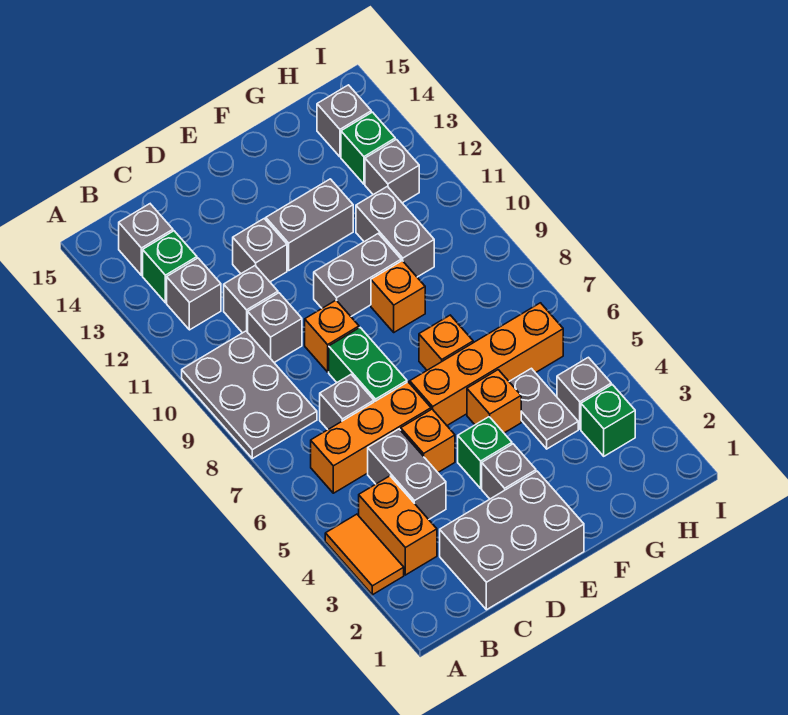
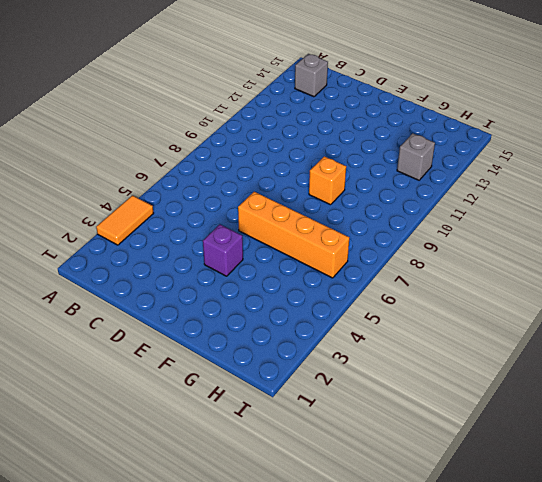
purple brick E4 level 1 -> green brick E4 level 1
none -> grey plate A8:B10 level 1
none -> orange brick B3:B4 level 1
none -> orange brick B6:D6 level 1
none -> grey brick B12 level 1

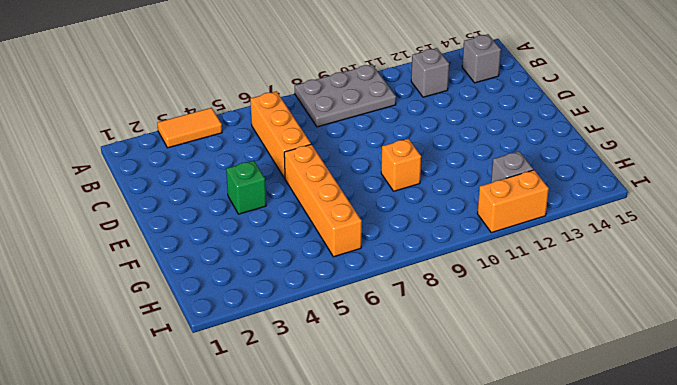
orange brick I11:I12 level 1 -> orange brick B3:B4 level 1
none -> green brick B13 level 1
none -> grey brick C1:E2 level 1
none -> grey brick C4:C5 level 1
none -> grey brick C7 level 1

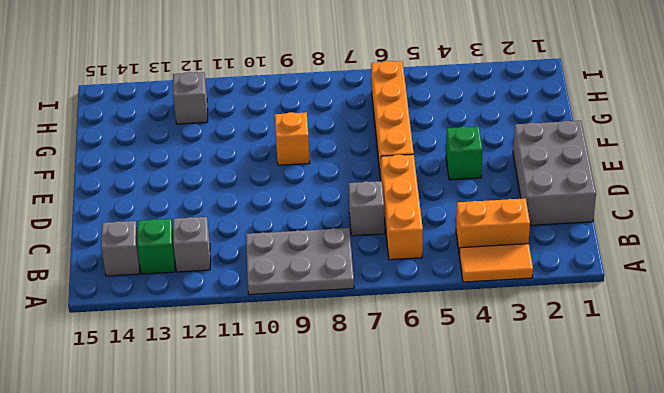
none -> grey brick C4:C5 level 1
none -> grey brick C10 level 1
none -> grey brick C11 level 1
none -> orange brick D5 level 1

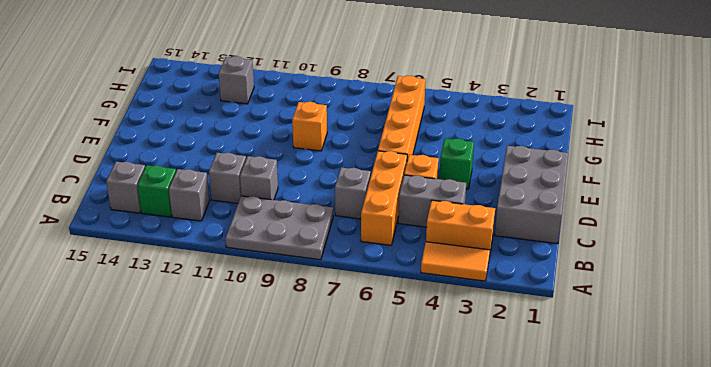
none -> green brick D7:D8 level 1
none -> orange brick D9 level 1
none -> grey brick D12 level 1
none -> grey brick E3 level 1

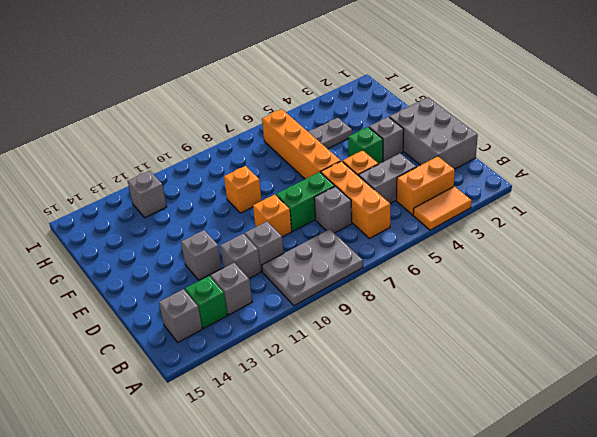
none -> grey brick E10:F10 level 1
none -> grey brick E12:F12 level 1
none -> orange brick F5 level 1
none -> orange brick F7 level 1

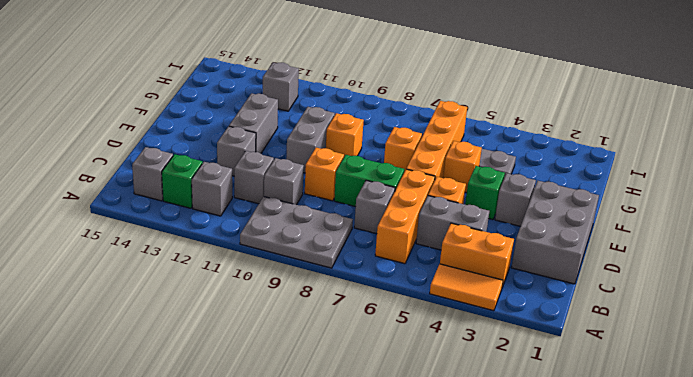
none -> grey brick G10:G11 level 1
none -> green brick H3 level 1
none -> grey brick H4 level 1
none -> green brick H13 level 1

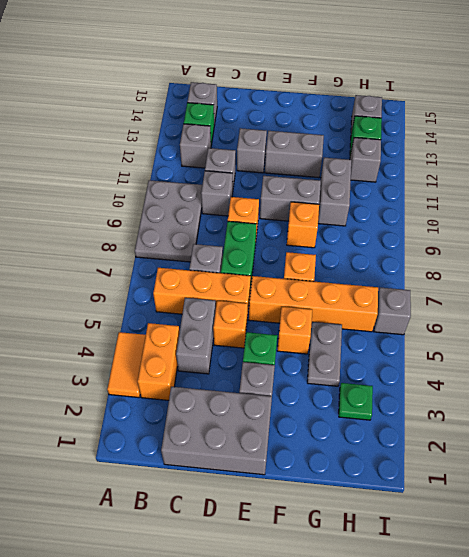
green plate H3 level 1 -> green brick H3 level 1
grey brick I6 level 1 -> grey brick H4 level 1

